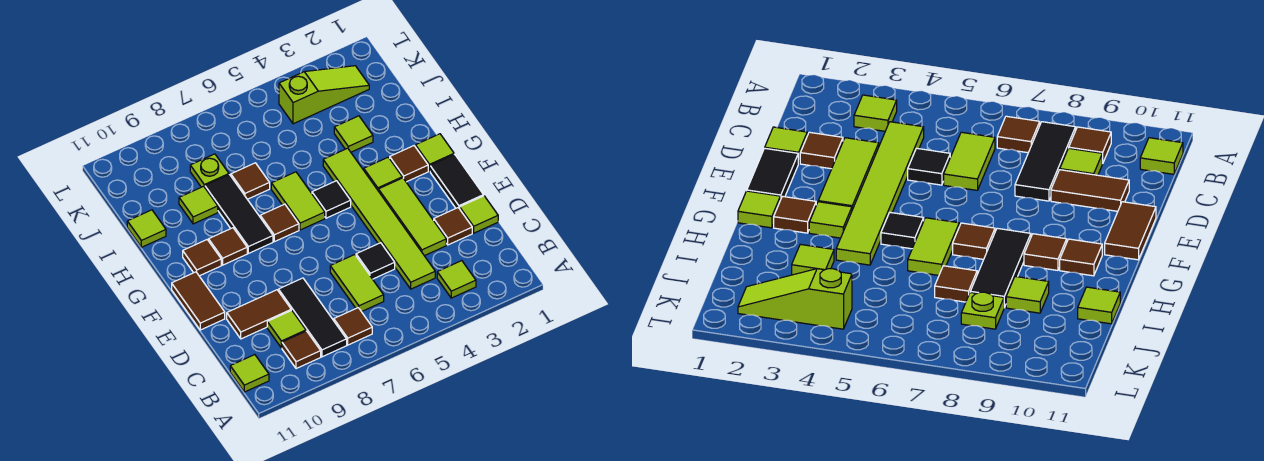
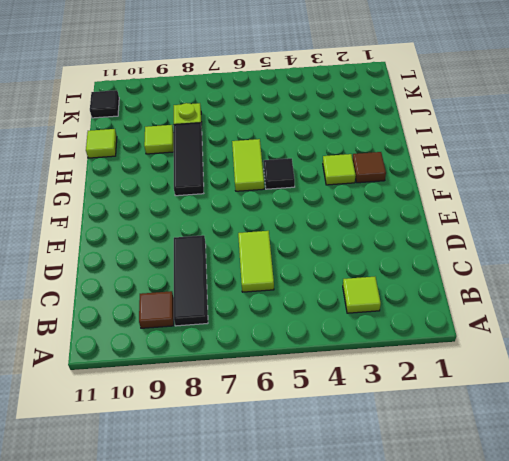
black tile K11 level 1 -> black tile D5 level 1
none -> brown tile B7 level 1
none -> lime tile B11 level 1
none -> lime tile C4:H4 level 1
none -> lime tile C9 level 1

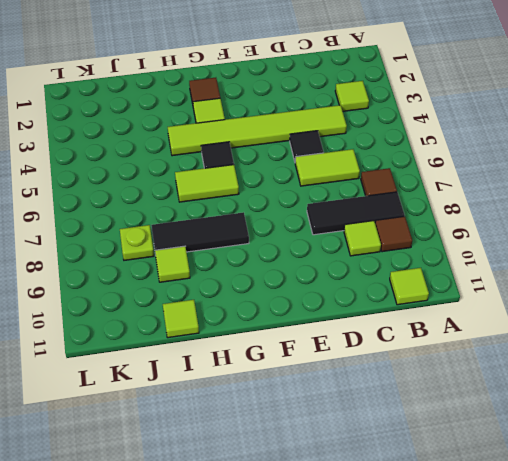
none -> lime tile D1 level 1
none -> brown tile D2 level 1
none -> lime tile D3:F3 level 1
none -> brown tile D9:D10 level 1

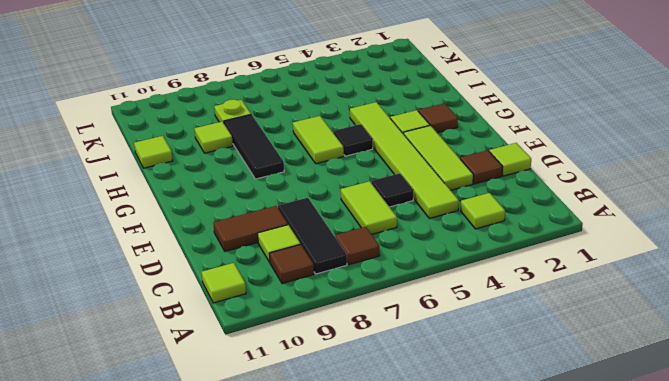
none -> black tile E1:F1 level 1
none -> brown tile E11:F11 level 1
none -> lime tile G1 level 1
none -> brown tile G7 level 1

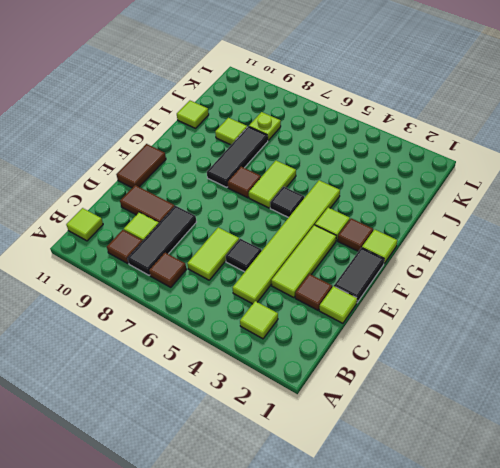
none -> brown tile G9 level 1
none -> brown tile G10 level 1
none -> lime tile I3 level 1
none -> brown tile I7 level 1

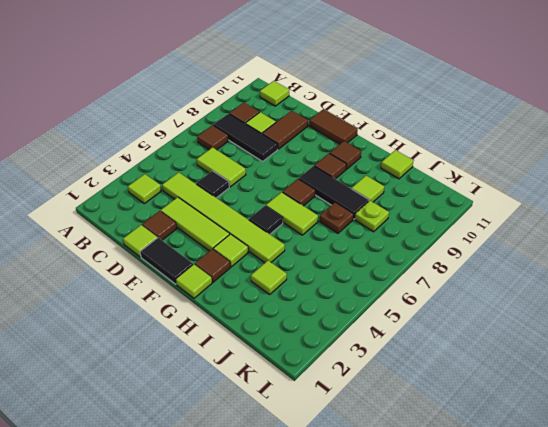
brown plate I7 level 1 -> brown tile I7 level 1
none -> lime slope K2:K4 level 1 top 4

